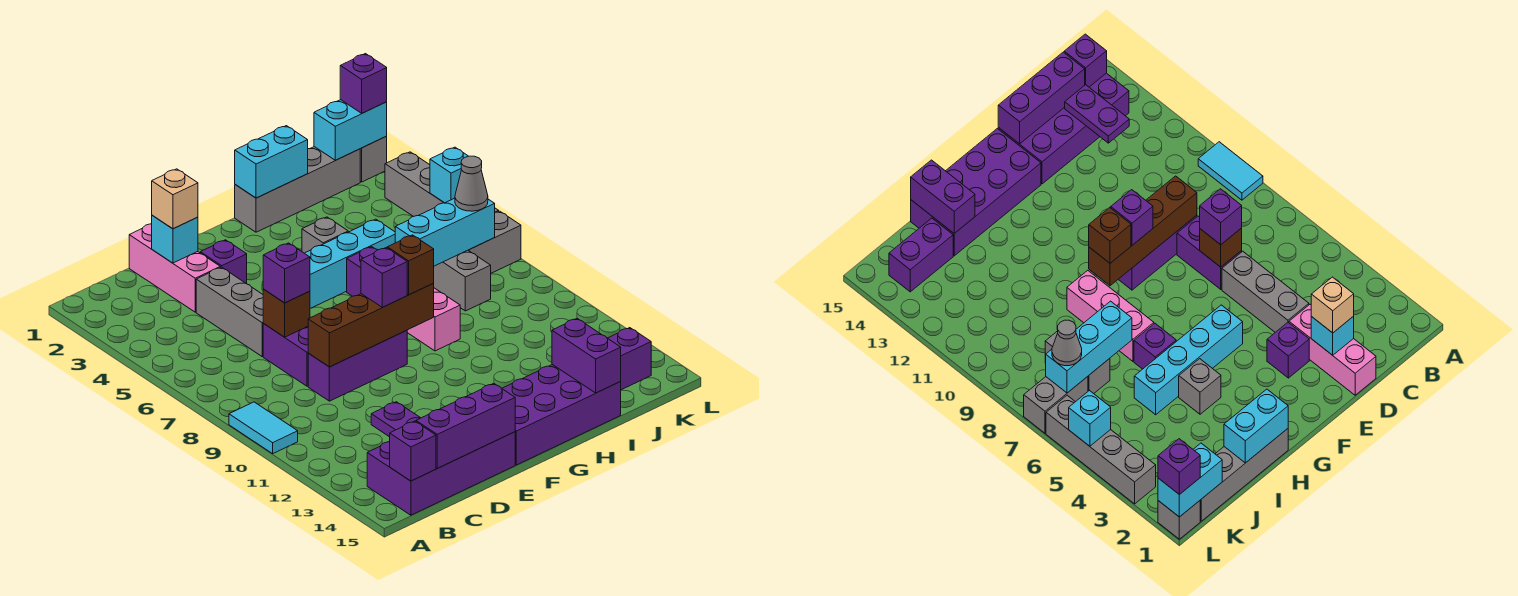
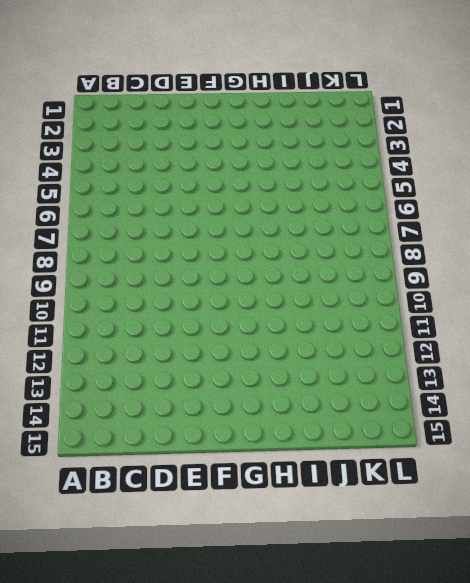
none -> cyan tile A9:A10 level 1
none -> purple brick B14:E15 level 1
none -> pink brick D1:D3 level 1
none -> grey brick D4:D6 level 1

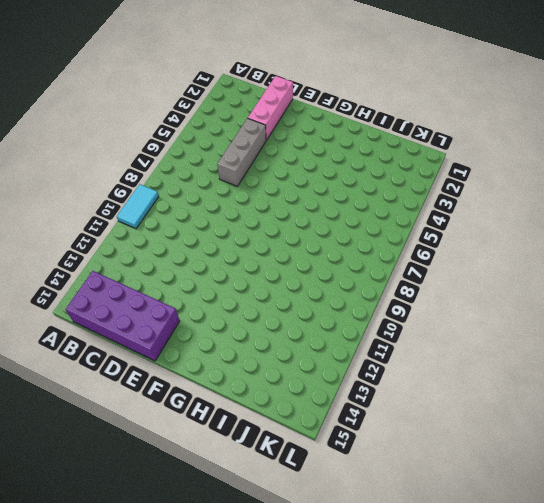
none -> purple brick D7:D8 level 1
none -> purple brick D9:F9 level 1
none -> purple brick E3 level 1
none -> cyan brick F5:I5 level 1

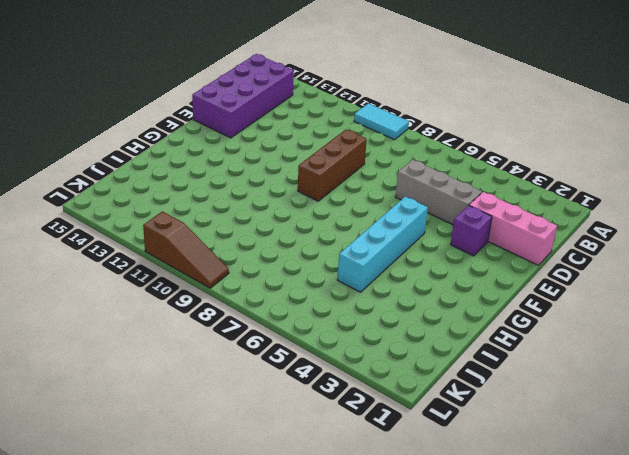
brown brick D9:F9 level 1 -> purple brick D9:F9 level 1
brown slope L9:L11 level 1 top 11 -> none
none -> purple brick D7:D8 level 1
none -> purple brick F14:I15 level 1
none -> grey brick H1:K1 level 1
none -> grey brick H4 level 1

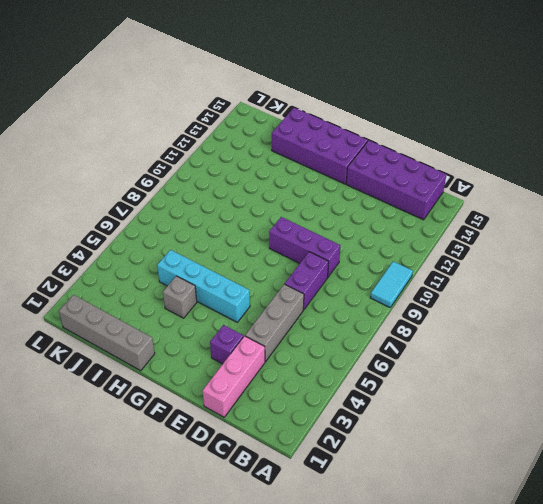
none -> purple brick H6 level 1
none -> pink brick H7:H9 level 1
none -> grey brick J7:J8 level 1
none -> purple brick J14:K14 level 1

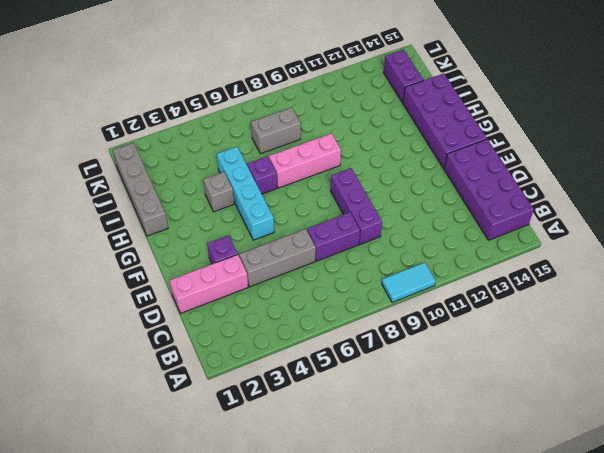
none -> grey brick K7:L7 level 1
none -> grey brick L1 level 1
none -> grey brick L3:L6 level 1
none -> purple brick B15 level 2

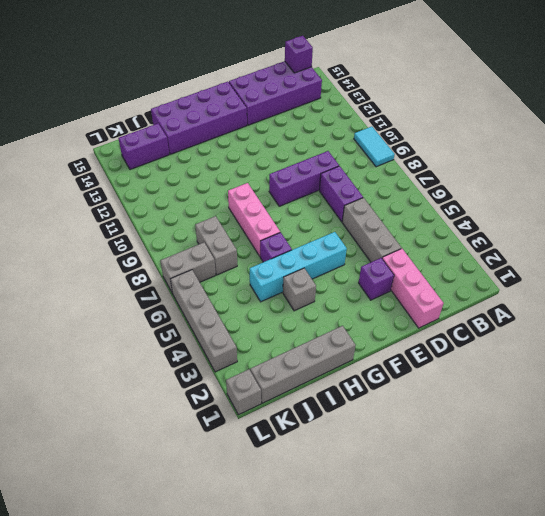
none -> purple plate C13:C14 level 2
none -> purple brick C15:E15 level 2
none -> cyan brick D2 level 2
none -> brown brick D7 level 2

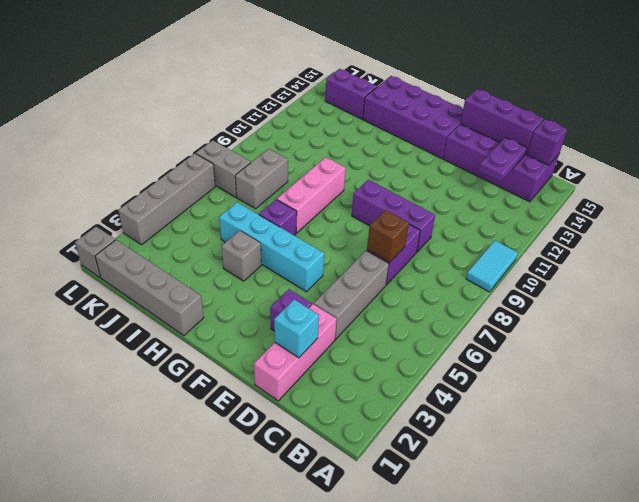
none -> brown brick D9:G9 level 2
none -> cyan brick H1:I1 level 2
none -> cyan brick I7:K7 level 2
none -> purple brick I14:I15 level 2

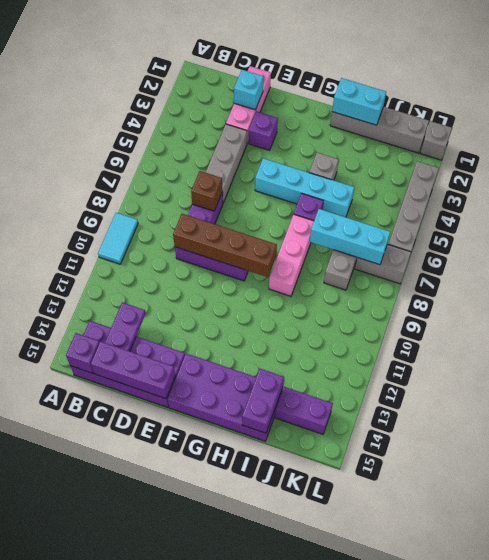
none -> cyan brick K1:L1 level 2
none -> cyan brick L5 level 2
none -> tan brick D2 level 3
none -> purple brick D7 level 3

